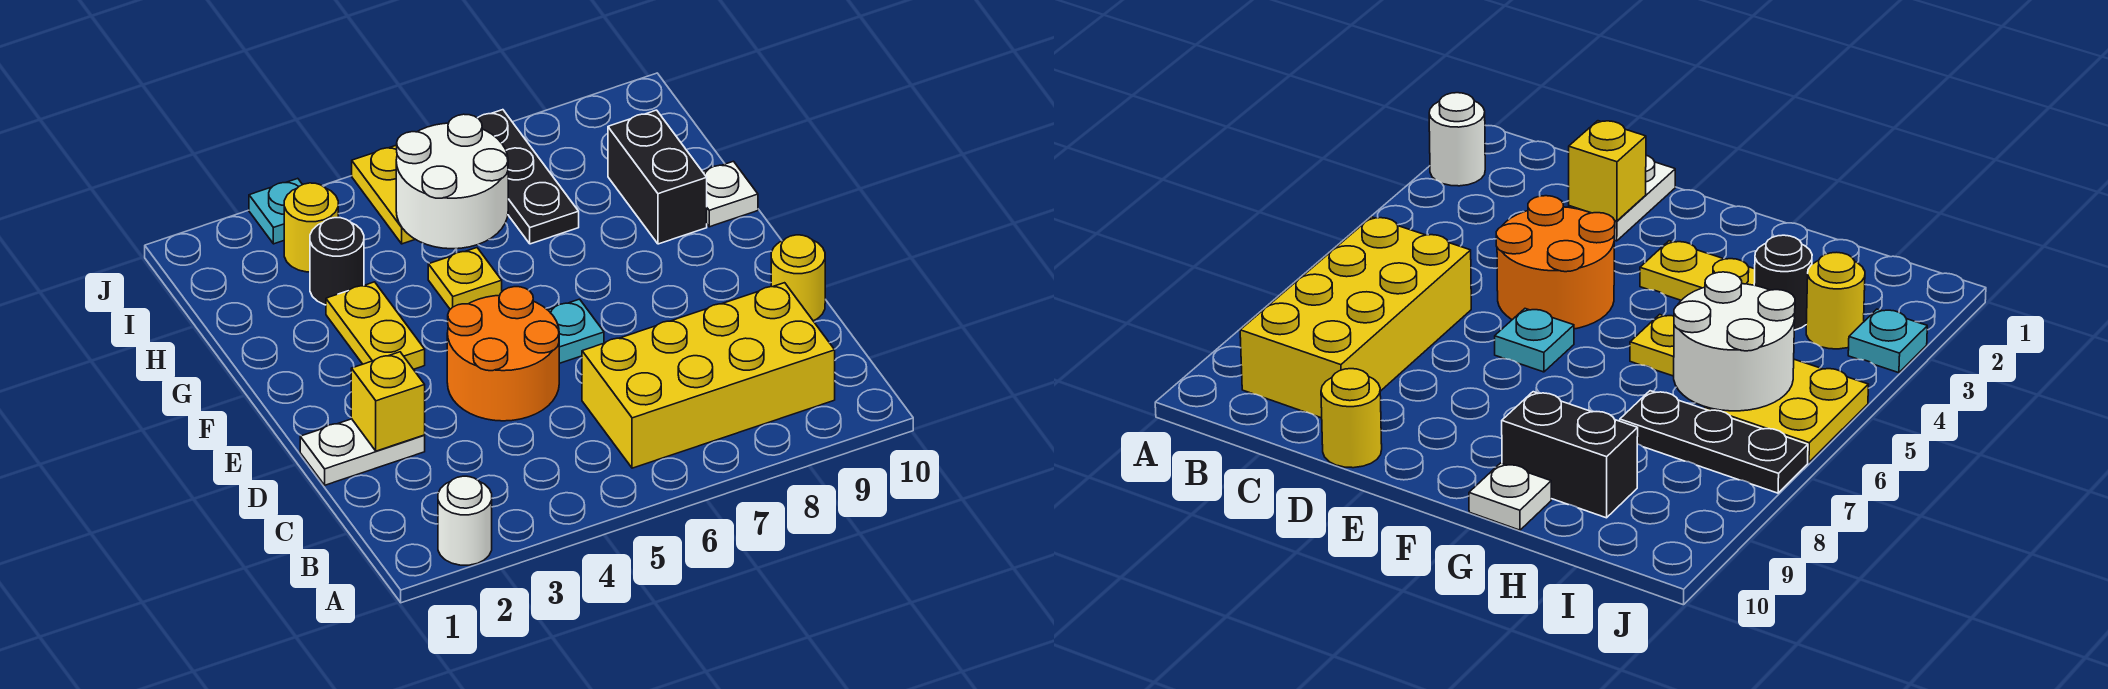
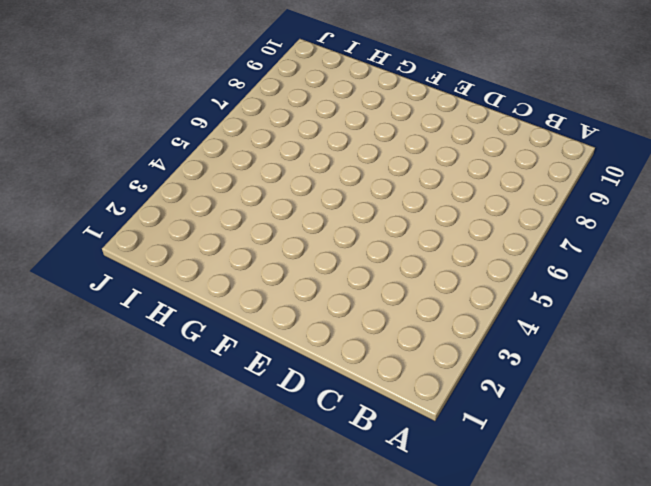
none -> white round brick A2 level 1
none -> yellow brick B6:C9 level 1
none -> white plate D1:D2 level 1

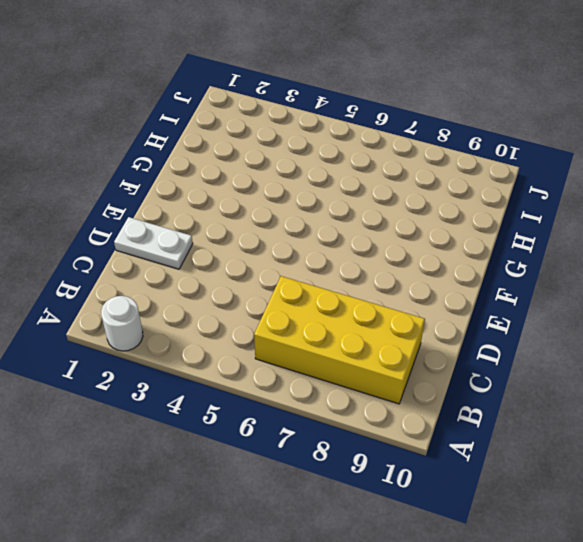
none -> orange round brick D4:E5 level 1
none -> yellow round brick D10 level 1
none -> cyan plate E6 level 1

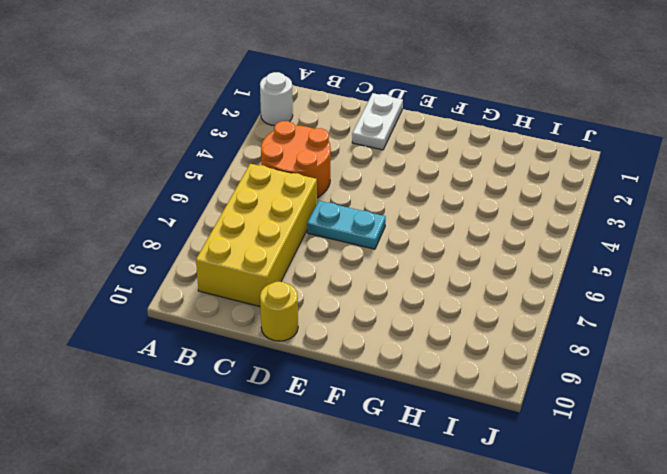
orange round brick B4:C5 level 1 -> orange round brick D4:E5 level 1
cyan plate D6:E6 level 1 -> cyan plate E6 level 1
none -> yellow plate F3:G3 level 1
none -> yellow plate G5 level 1
none -> black brick G9:H9 level 1

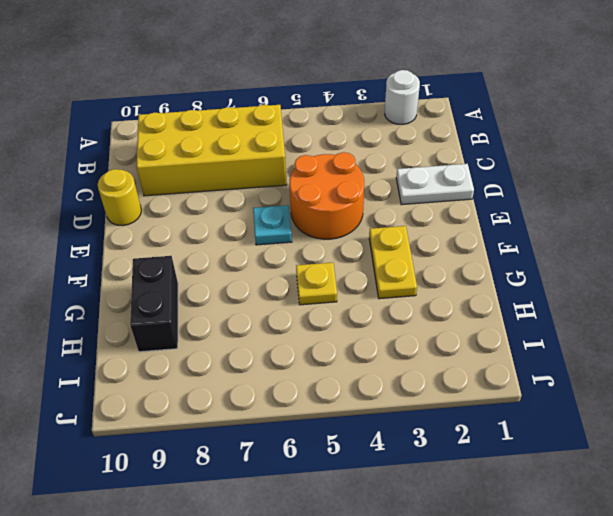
none -> white plate G10 level 1
none -> black round brick H3 level 1
none -> black plate H7:J7 level 1

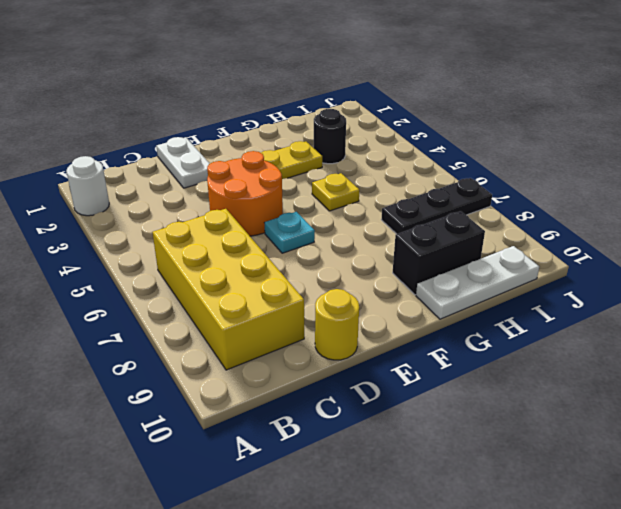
white plate G10:I10 level 1 -> white plate G10 level 1
none -> yellow round brick I3 level 1
none -> yellow plate I5:J6 level 1
none -> cyan plate J3 level 1

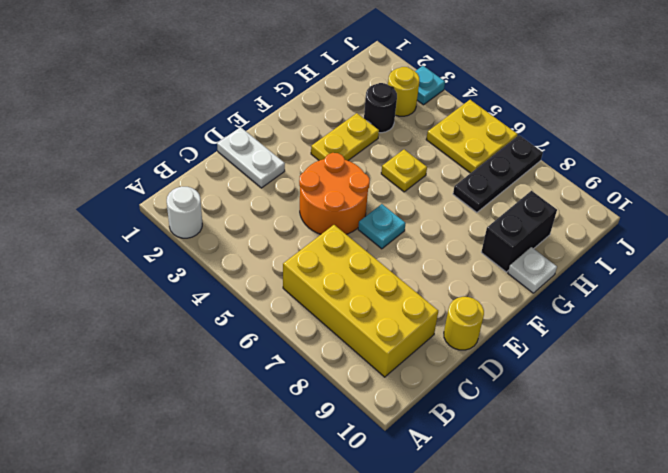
none -> yellow brick D2 level 2
none -> white round brick H5:I6 level 2

